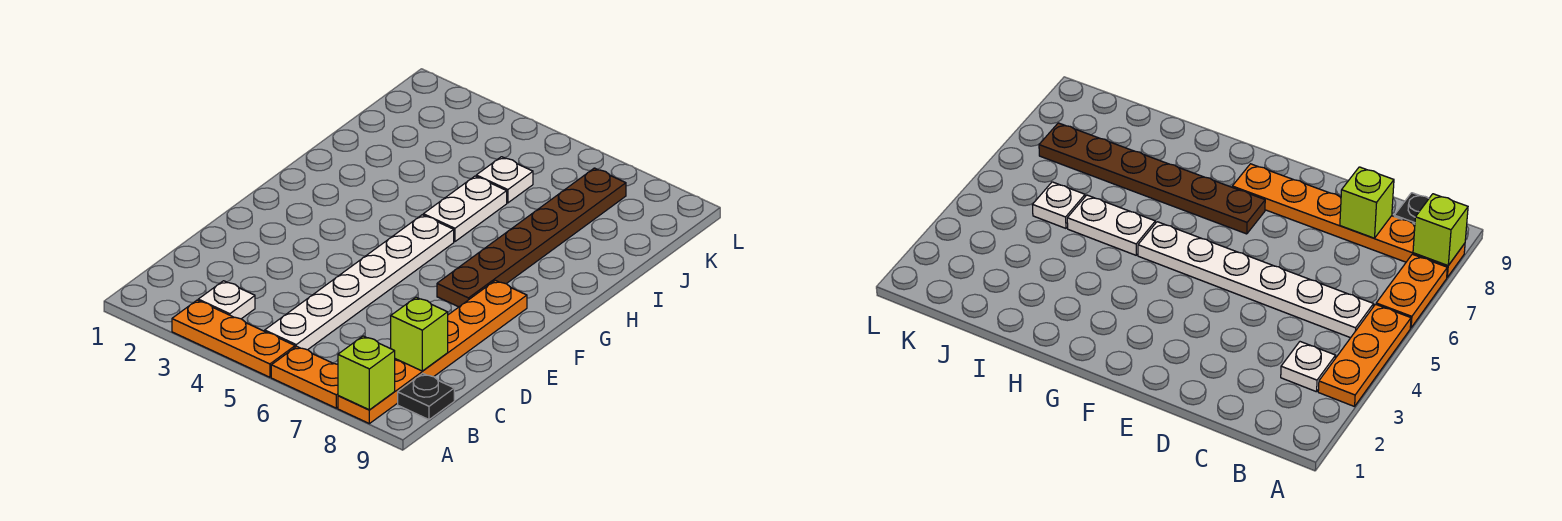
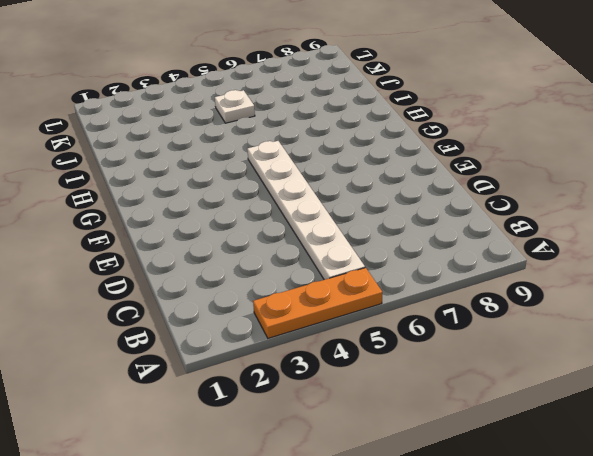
none -> orange plate A6:A7 level 1
none -> orange plate A8:F8 level 1

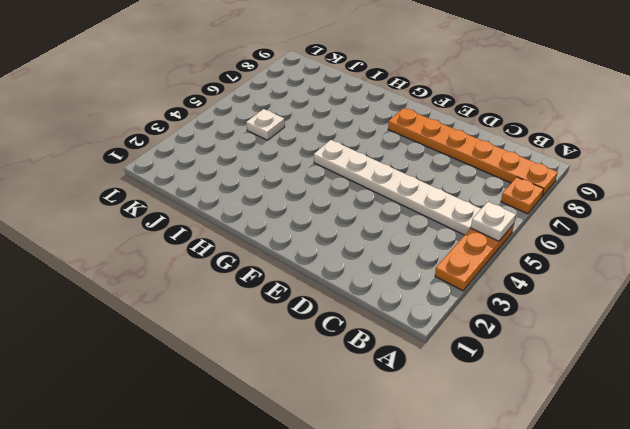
white plate A5 level 2 -> white plate B3 level 1
orange plate A7 level 1 -> orange plate A6:A7 level 1
none -> black plate B9 level 1
none -> brown plate F7:K7 level 1

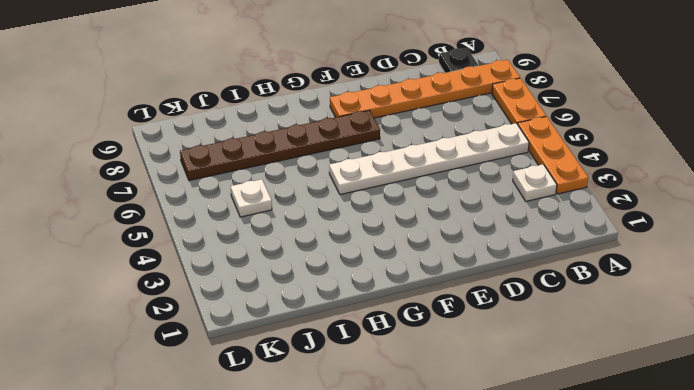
none -> white plate H5:I5 level 1
none -> lime brick A8 level 2

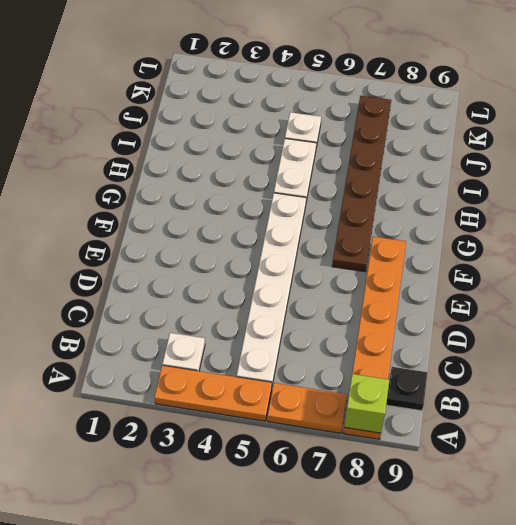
none -> lime brick C8 level 2

